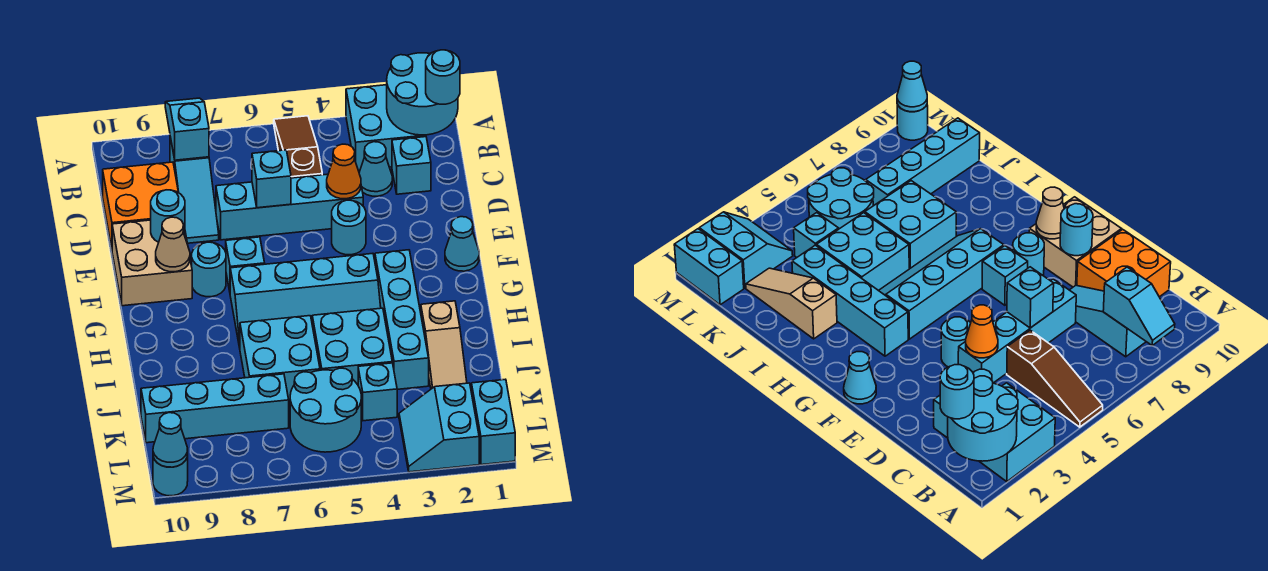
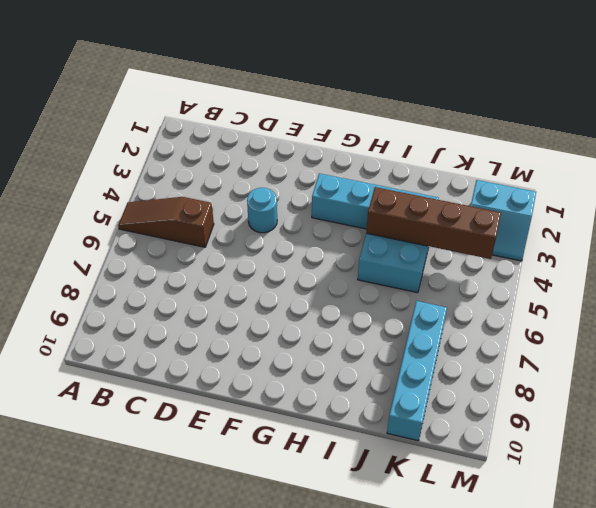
brown brick I4:L4 level 2 -> none
none -> cyan brick A2:B3 level 1
none -> cyan slope B8:D8 level 1 top B
none -> cyan brick C2 level 1
none -> cyan cone C3 level 1

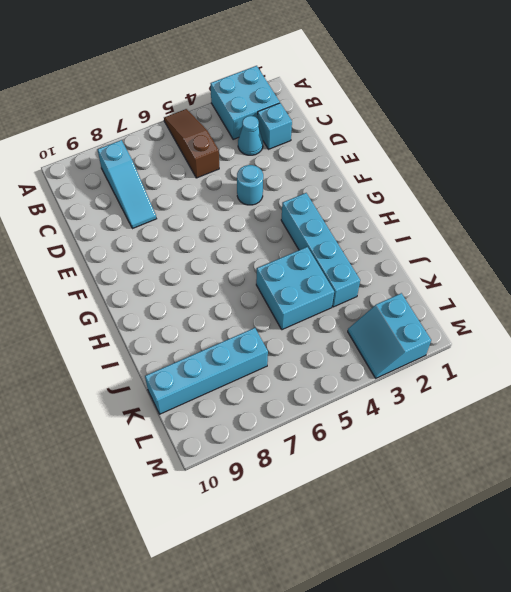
none -> orange brick C9:D10 level 1
none -> cyan brick D4:D7 level 1
none -> tan brick E9:F10 level 1
none -> cyan cone F1 level 1

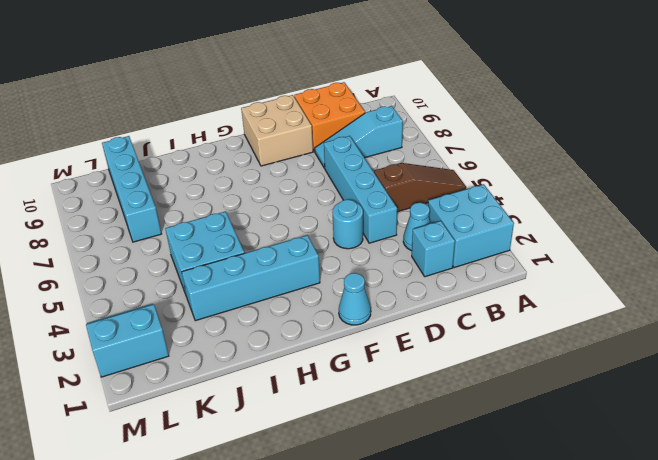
none -> cyan brick F7 level 1
none -> cyan round brick F8 level 1
none -> cyan slope G4:H7 level 1 top G
none -> tan slope I2:K2 level 1 top I

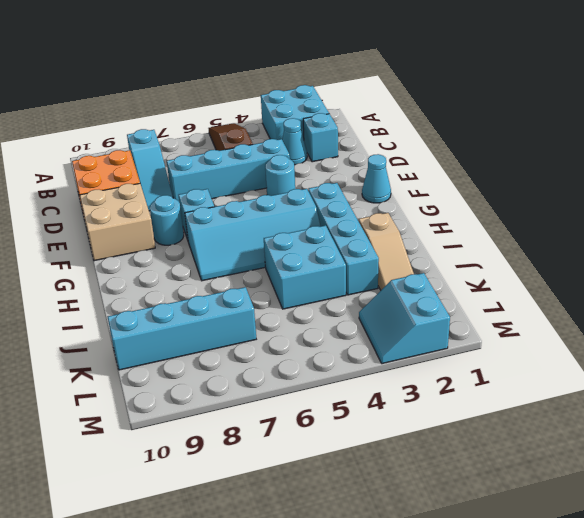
none -> cyan brick I6:J7 level 1
none -> cyan brick K4 level 1
none -> cyan round brick K5:L6 level 1
none -> cyan brick L1:M1 level 1

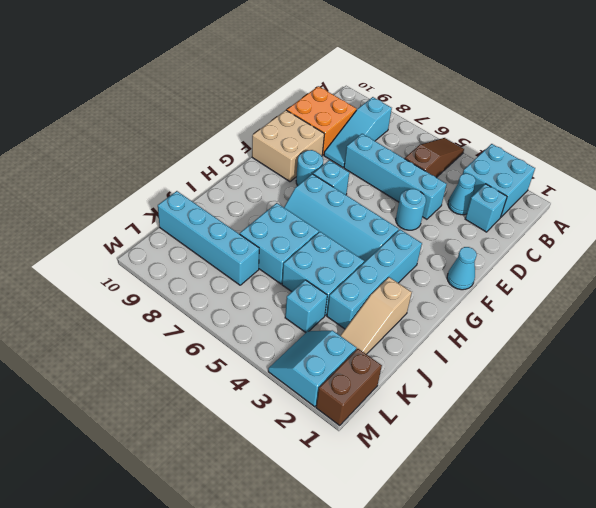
brown brick L1:M1 level 1 -> cyan brick L1:M1 level 1
none -> cyan round brick K5:L6 level 1
none -> cyan round brick M10 level 1
none -> cyan round brick A1:B2 level 2
none -> cyan slope A8:B8 level 2 top B

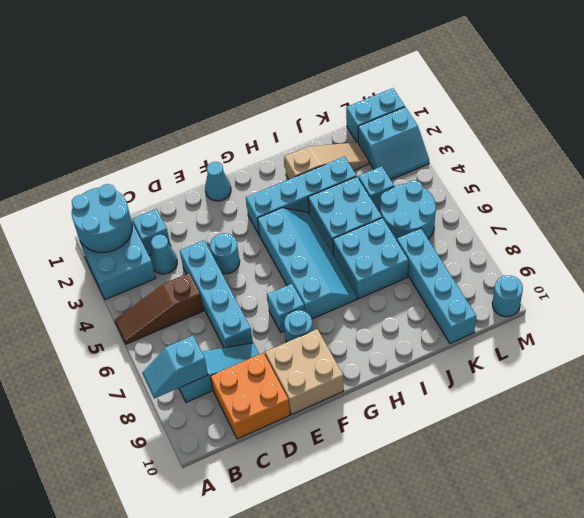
none -> orange cone D4 level 2
none -> cyan brick D6 level 2
none -> cyan round brick E9 level 2
none -> tan cone F9 level 2

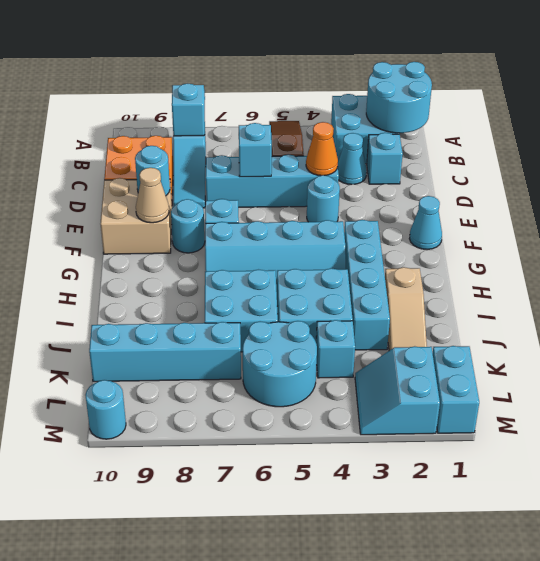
none -> cyan cone M10 level 2
none -> cyan round brick B1 level 3

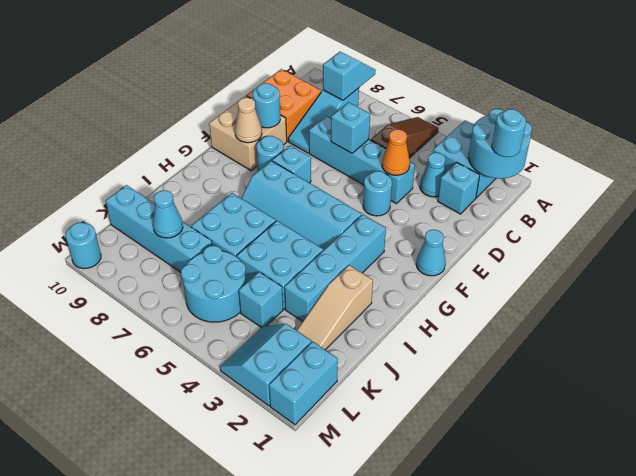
cyan cone K8 level 2 -> cyan cone M10 level 2

